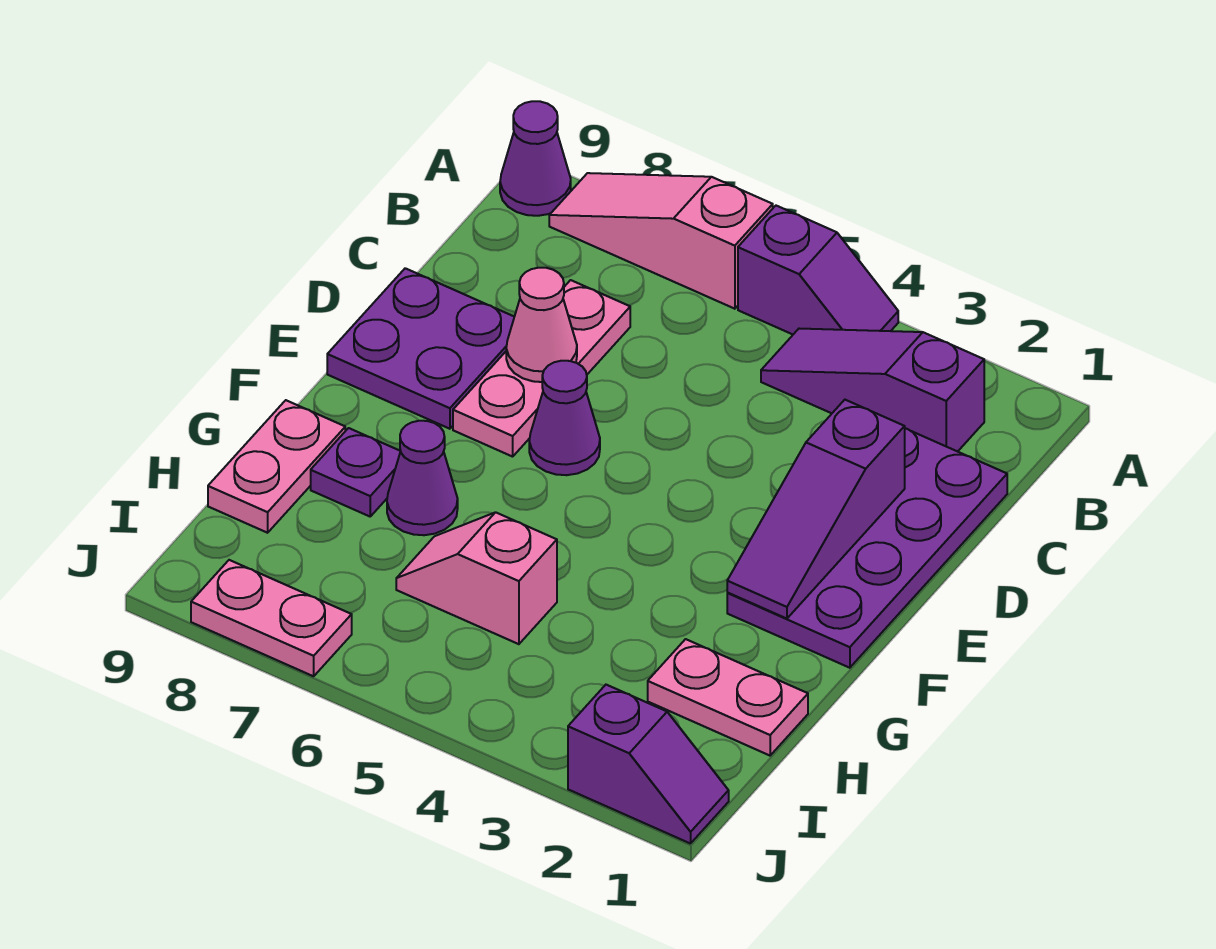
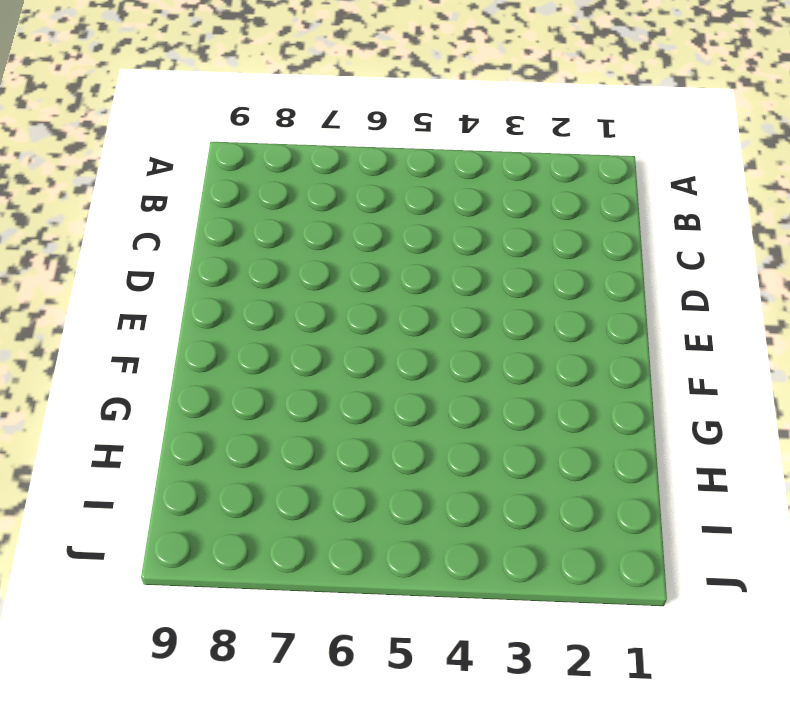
none -> purple slope A4:A5 level 1 top 5
none -> pink slope A6:A8 level 1 top 6
none -> purple cone A9 level 1

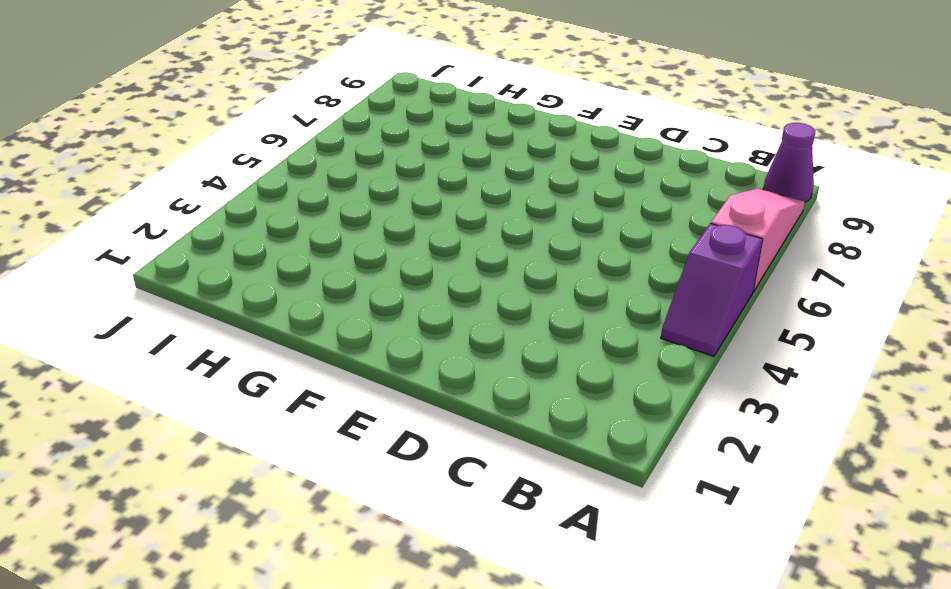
none -> purple slope B2:B4 level 1 top 2
none -> purple plate C1:F2 level 1
none -> pink plate C7:E7 level 1

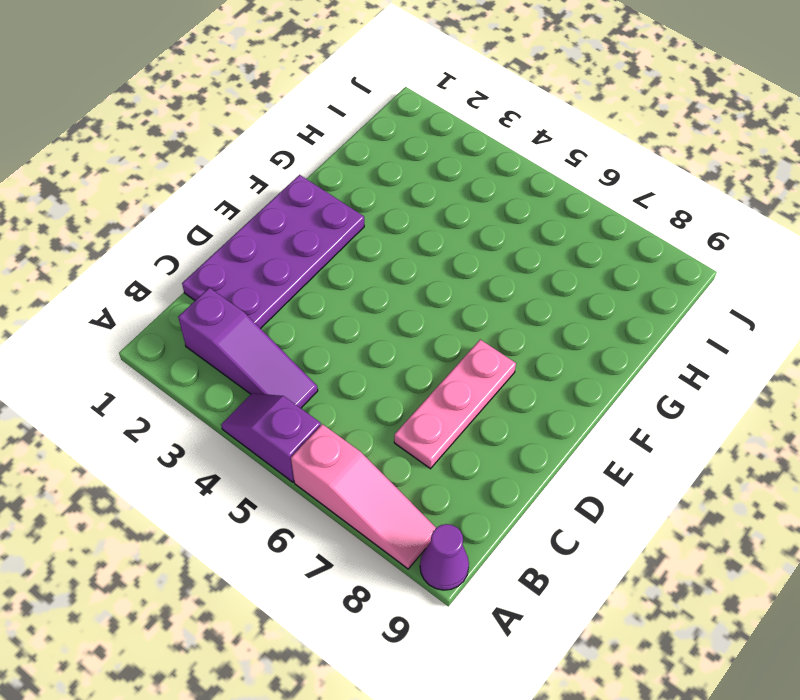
none -> purple plate D8:E9 level 1
none -> purple cone E6 level 1
none -> purple cone G7 level 1

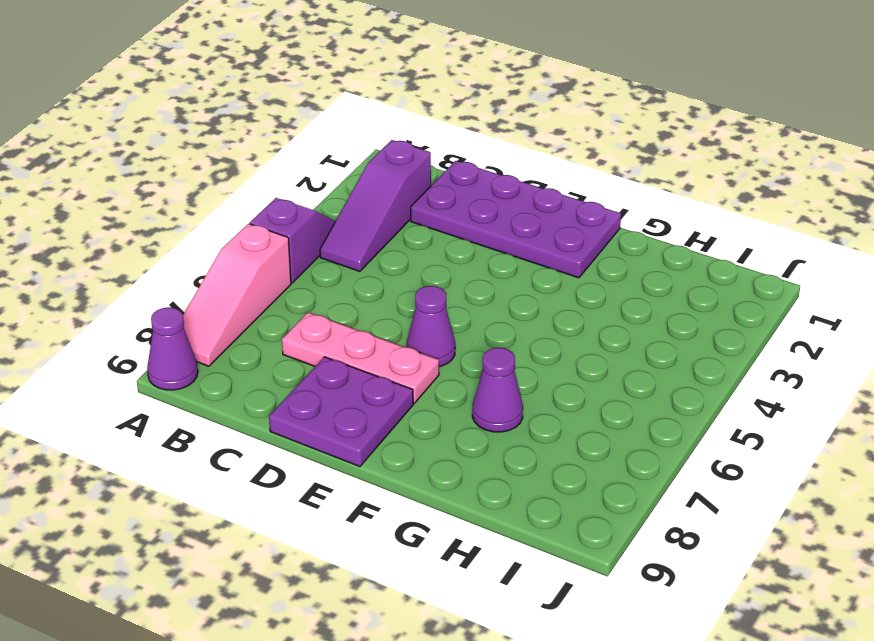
none -> purple plate G8 level 1
none -> pink plate G9:H9 level 1
none -> pink plate H1:H2 level 1

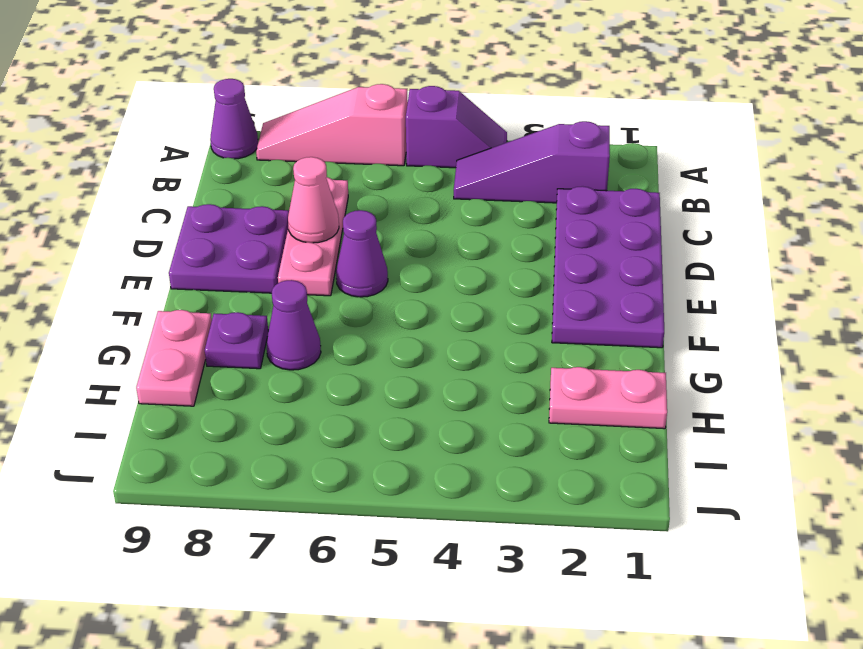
none -> pink slope H5:H6 level 1 top 5
none -> purple slope J1:J2 level 1 top 2
none -> pink plate J7:J8 level 1

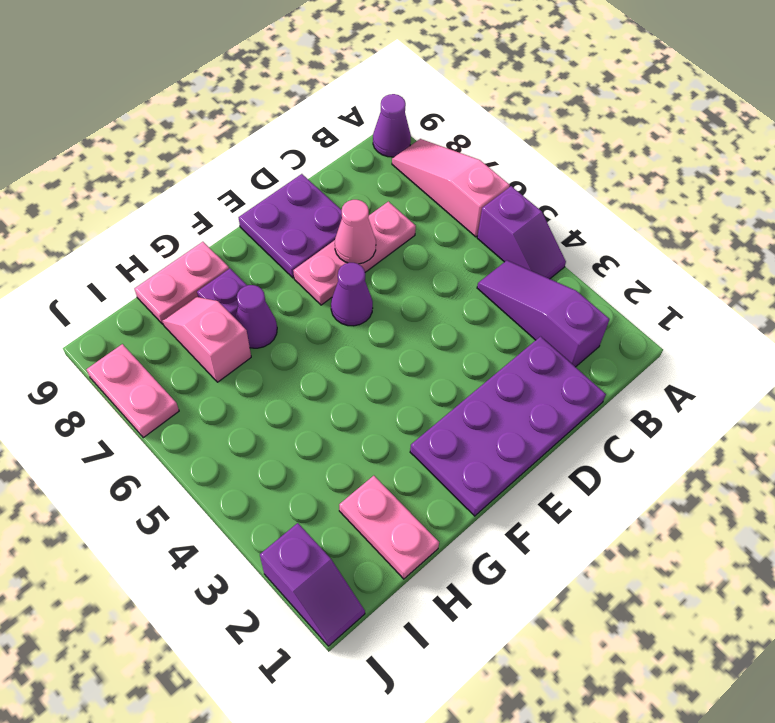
pink slope H7:H8 level 1 top 7 -> pink slope H5:H6 level 1 top 5
none -> purple slope D2:F2 level 2 top D

